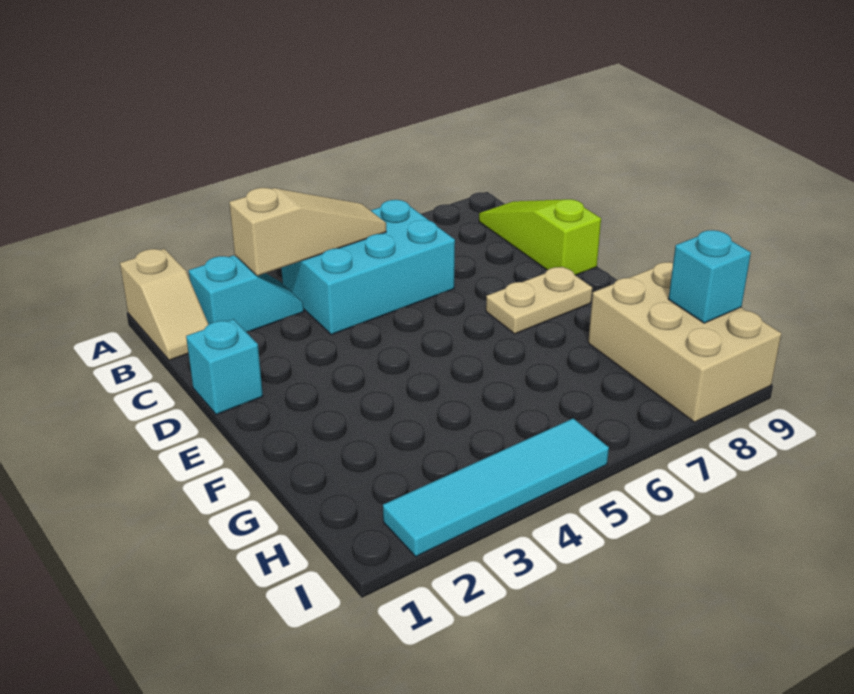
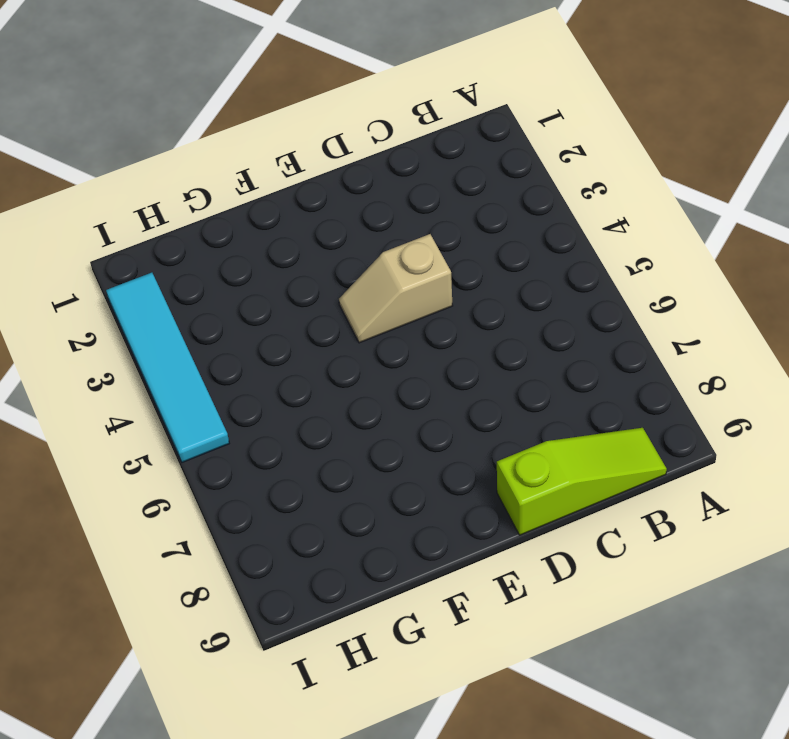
tan slope D4:E4 level 1 top D -> tan slope A1:B1 level 1 top A
none -> cyan slope B2:B3 level 1 top 2
none -> cyan brick B4:C6 level 1

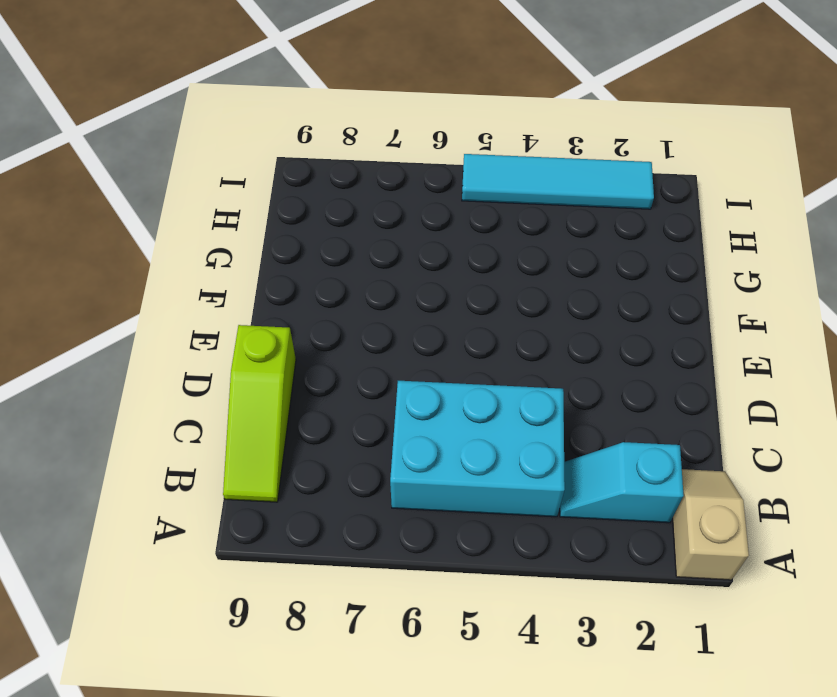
none -> cyan brick D1 level 1
none -> tan plate E7:E8 level 1

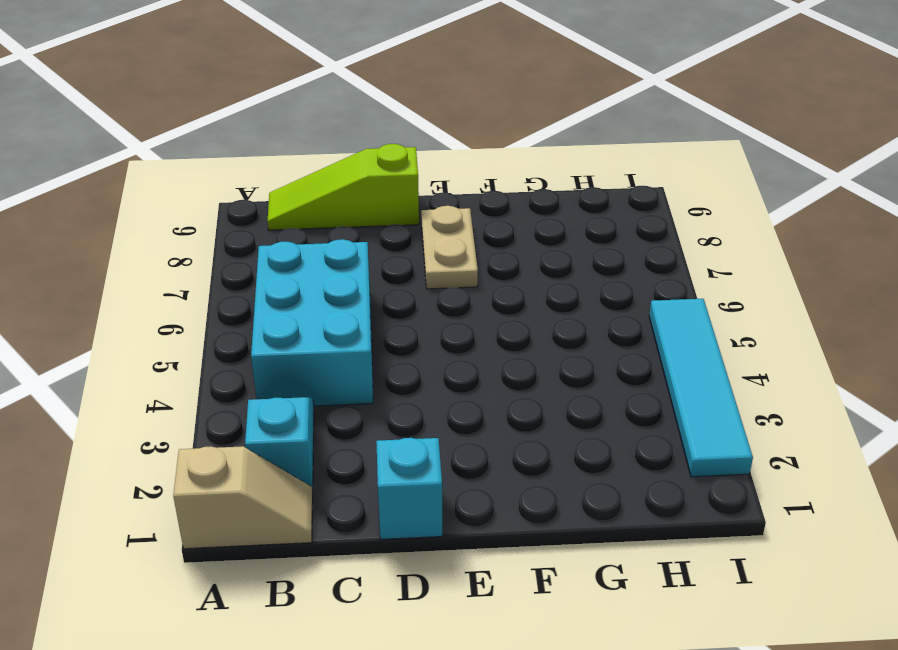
none -> tan brick G8:I9 level 1
none -> tan slope B3:B5 level 2 top 3

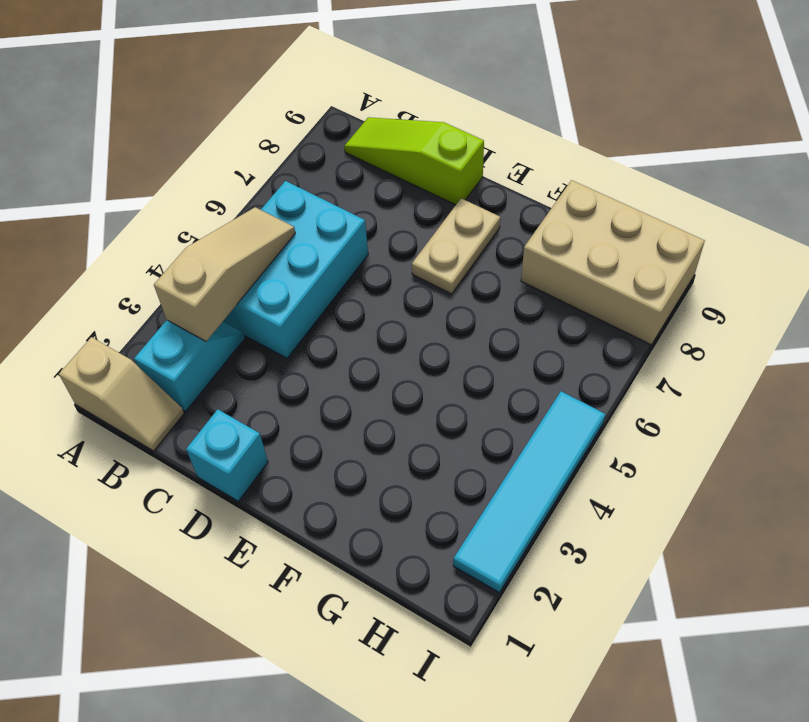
none -> cyan brick H9 level 2

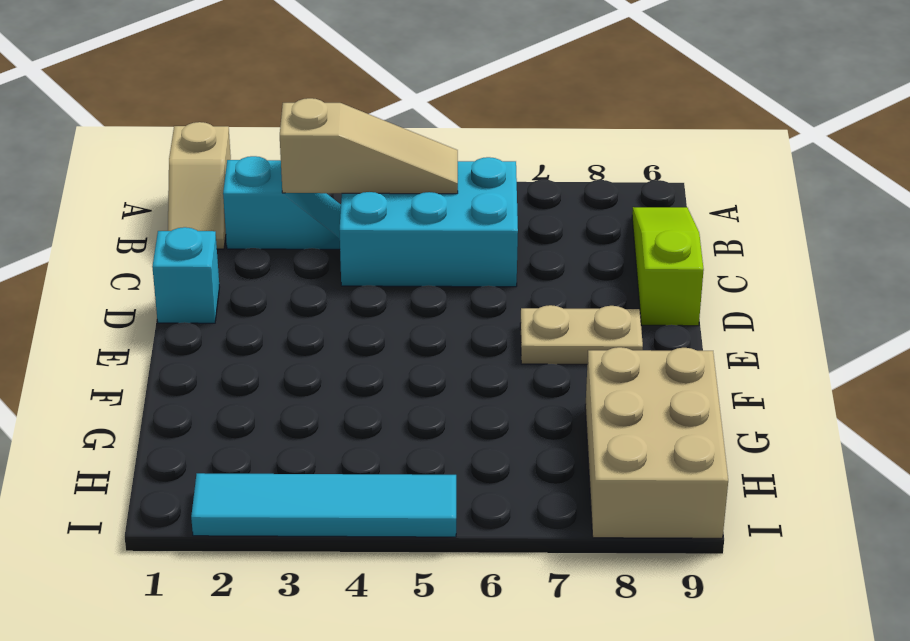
none -> cyan brick H9 level 2

